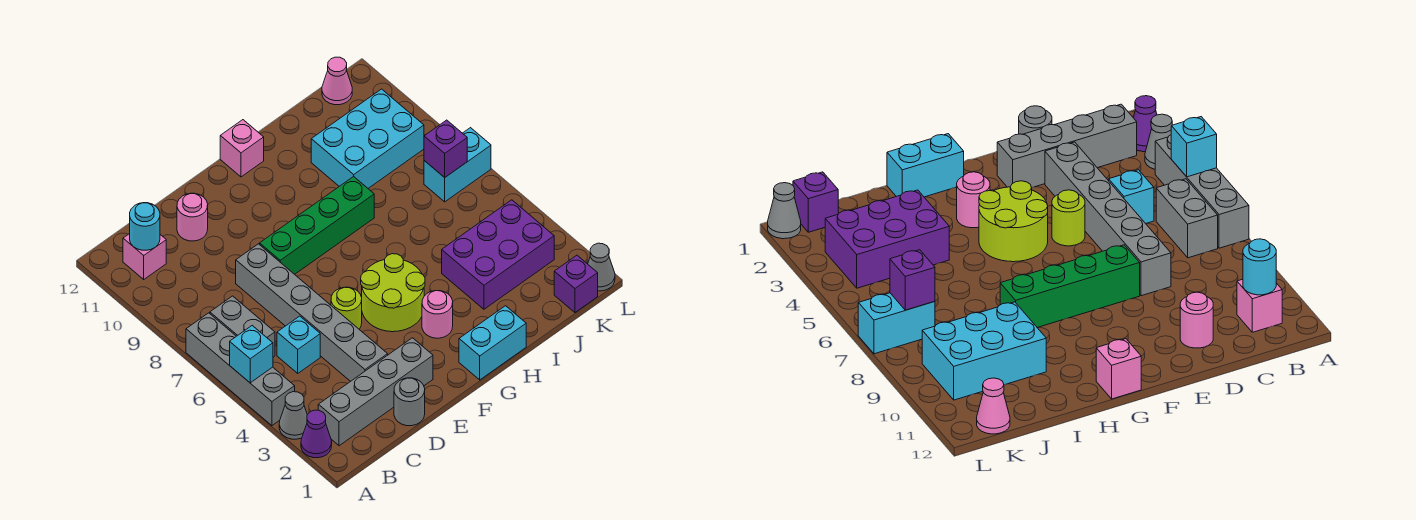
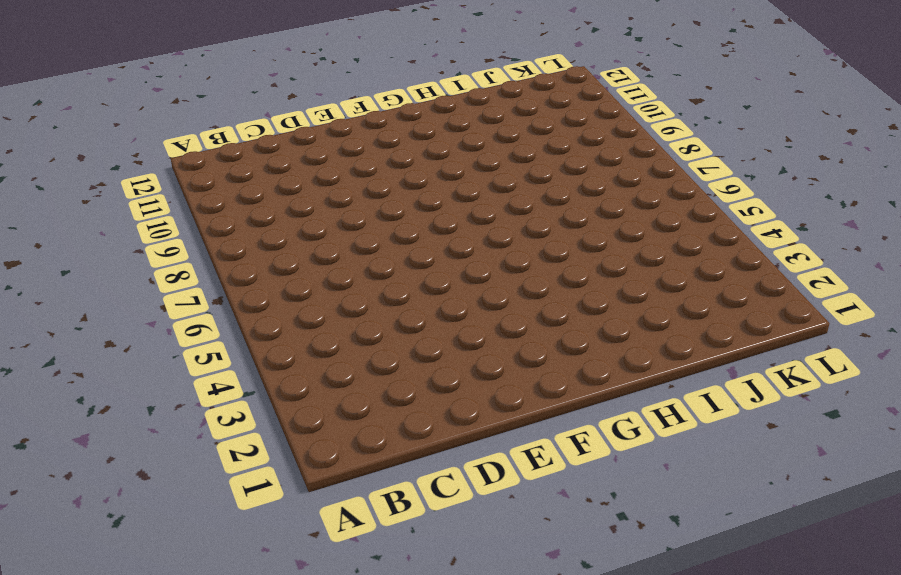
none -> purple cone A2 level 1
none -> grey cone A3 level 1
none -> grey brick A4:A7 level 1

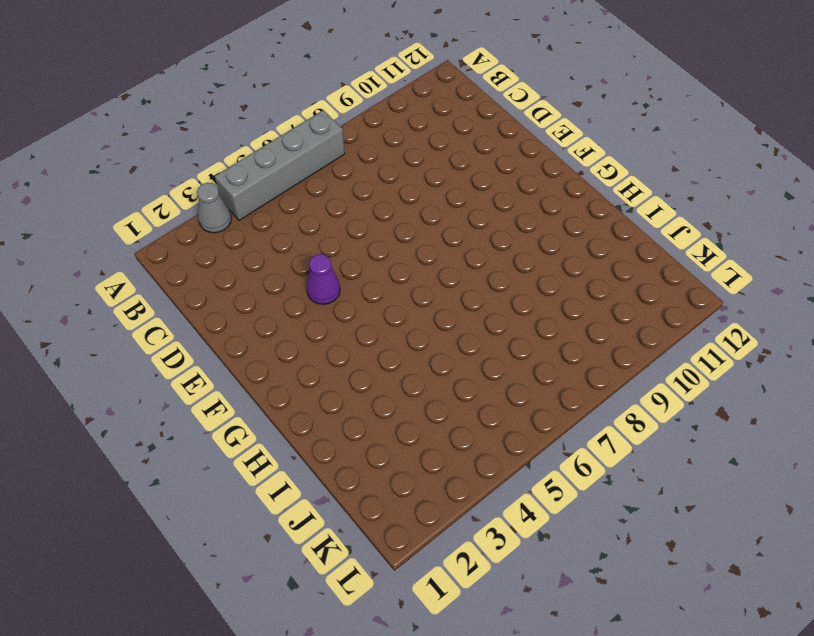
purple cone E4 level 1 -> purple cone A2 level 1
none -> grey brick B2:E2 level 1
none -> grey brick B6:B7 level 1
none -> pink brick B11 level 1

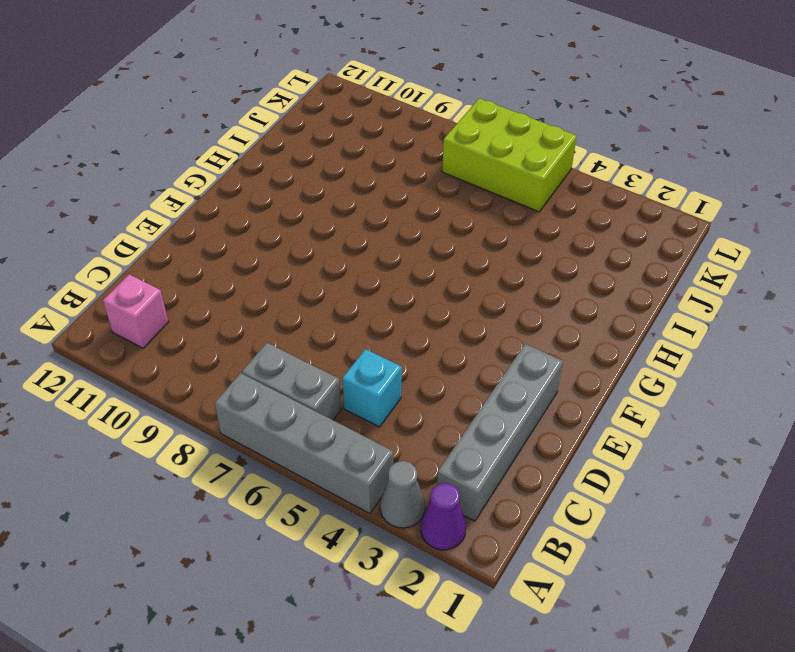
lime brick K5:L7 level 1 -> cyan brick K7:L7 level 1
none -> grey round brick D1 level 1
none -> grey brick D3:D8 level 1
none -> pink round brick D11 level 1

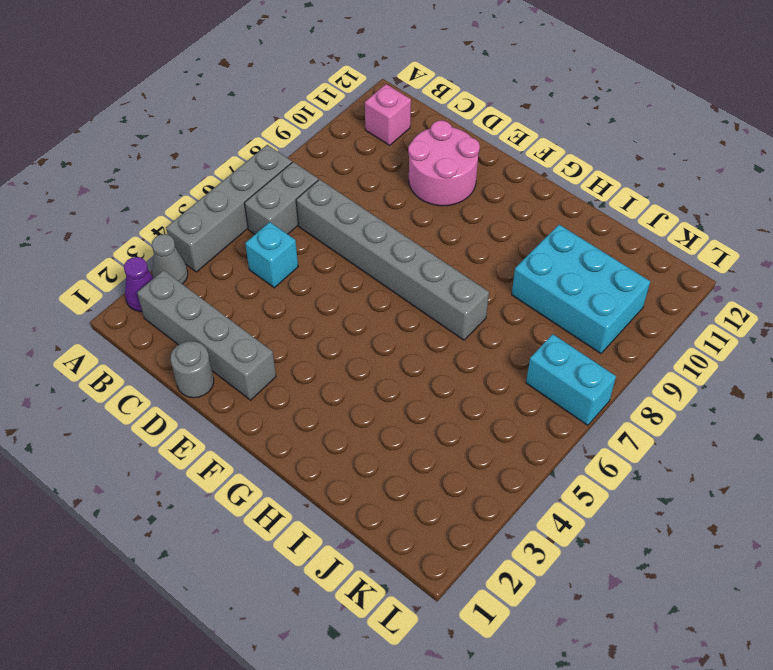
grey brick C7:H7 level 1 -> grey brick D3:D8 level 1
pink round brick D10:E11 level 1 -> pink round brick D11 level 1
none -> lime round brick E5 level 1
none -> green brick E8:H8 level 1
none -> lime round brick F4:G5 level 1

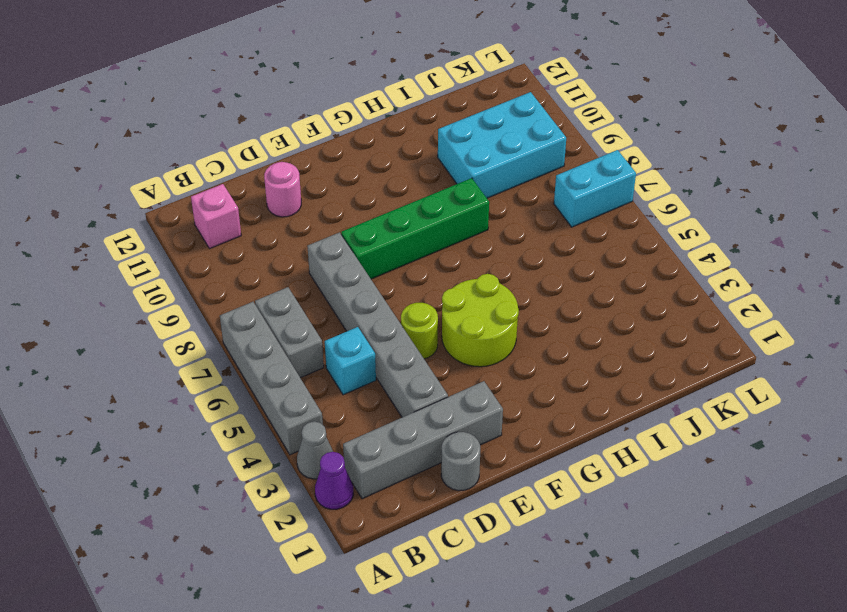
none -> cyan brick G1:H1 level 1
none -> pink round brick G3 level 1
none -> pink brick G12 level 1

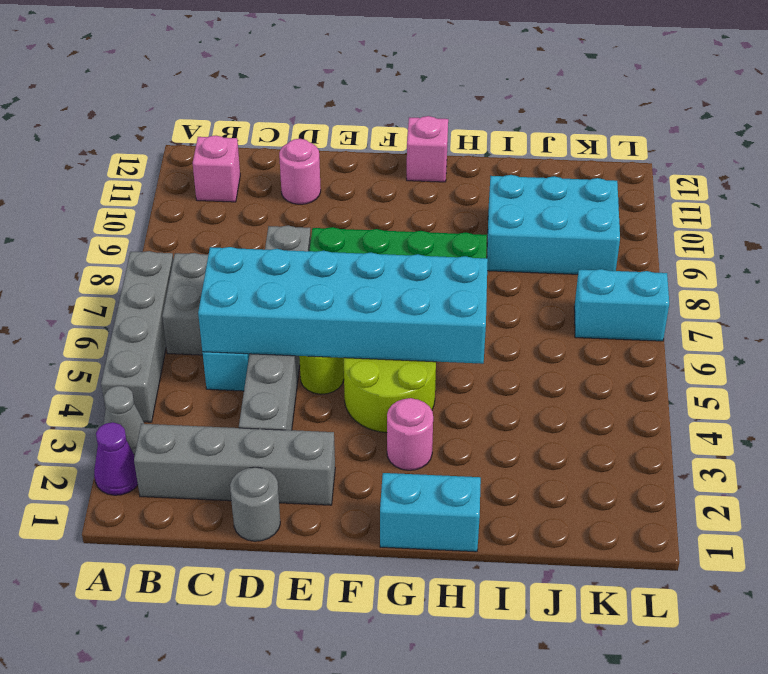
cyan brick C5:H6 level 2 -> none
none -> purple brick I3:K4 level 1
none -> purple brick K1 level 1
none -> pink cone K12 level 1

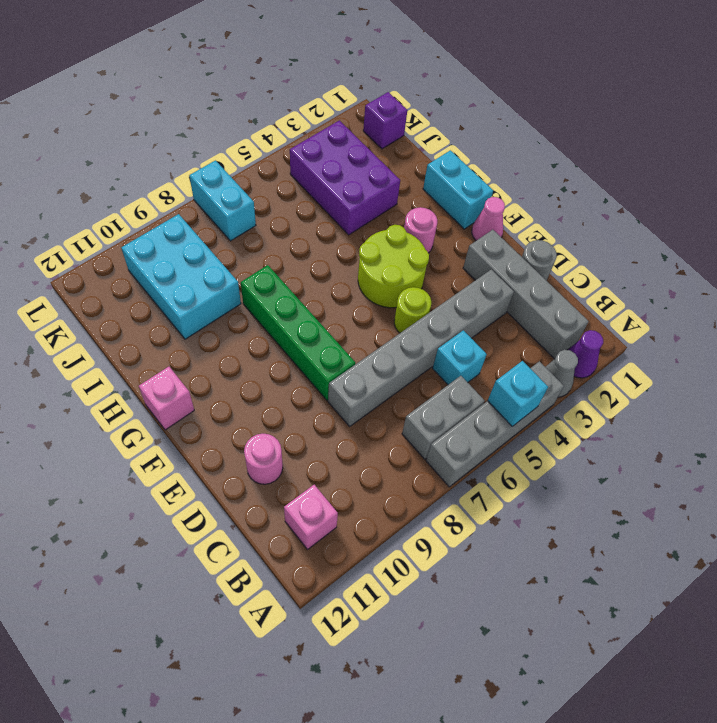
pink cone F1 level 1 -> pink cone K12 level 1
none -> grey cone L1 level 1
none -> cyan round brick B11 level 2
none -> purple brick K7 level 2

